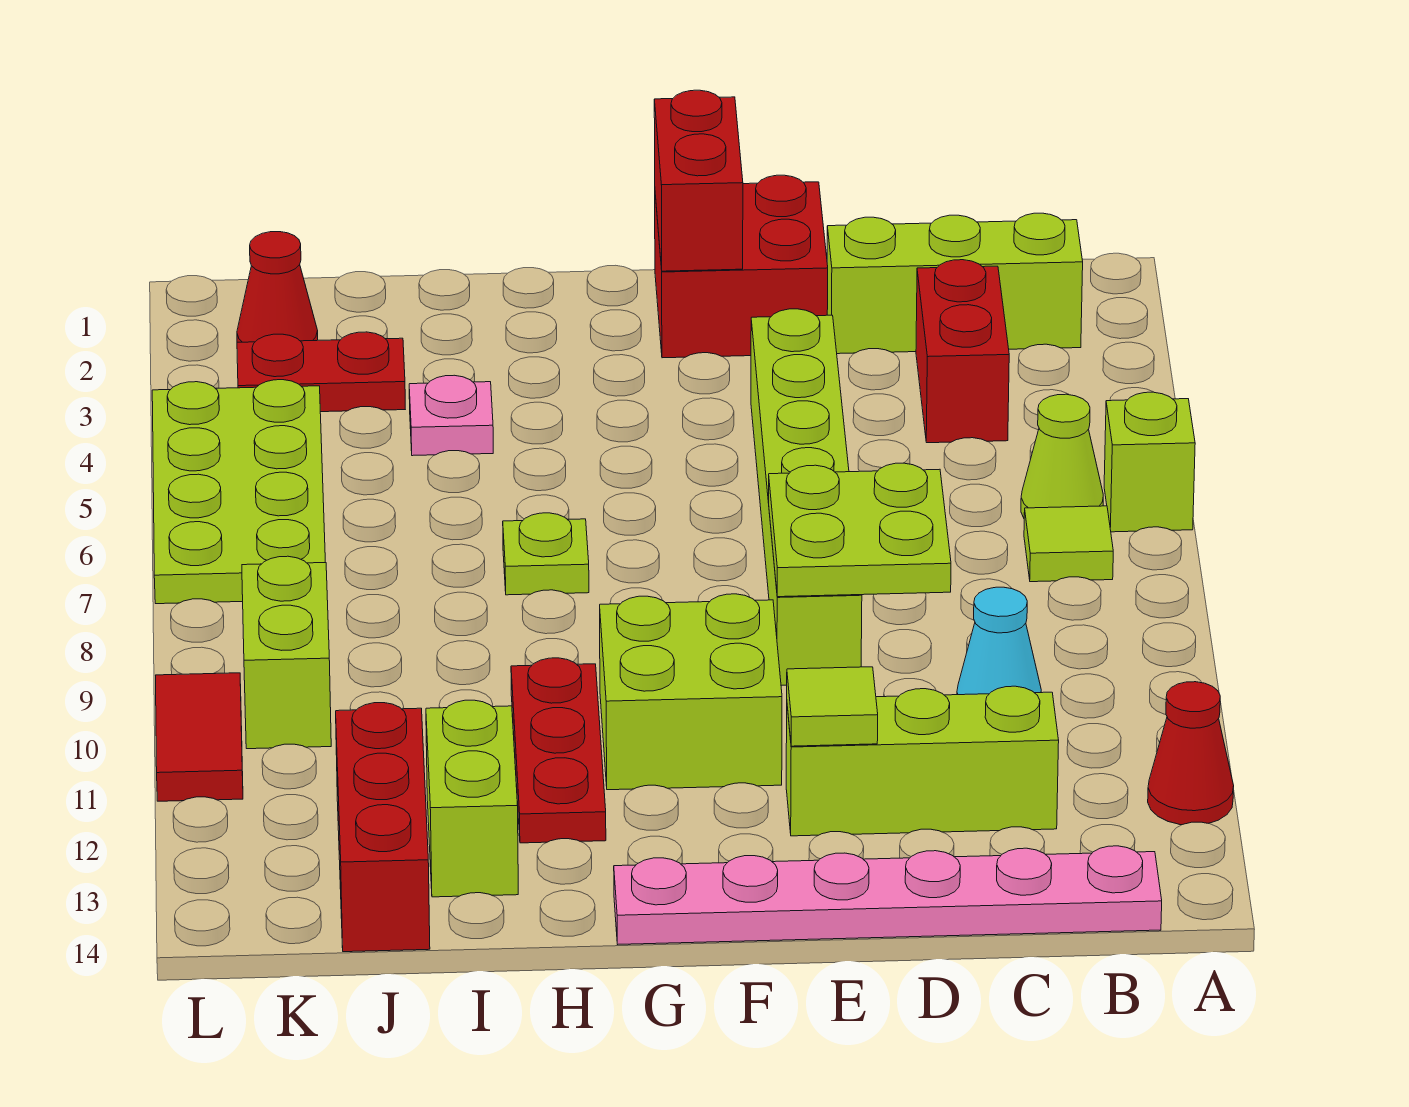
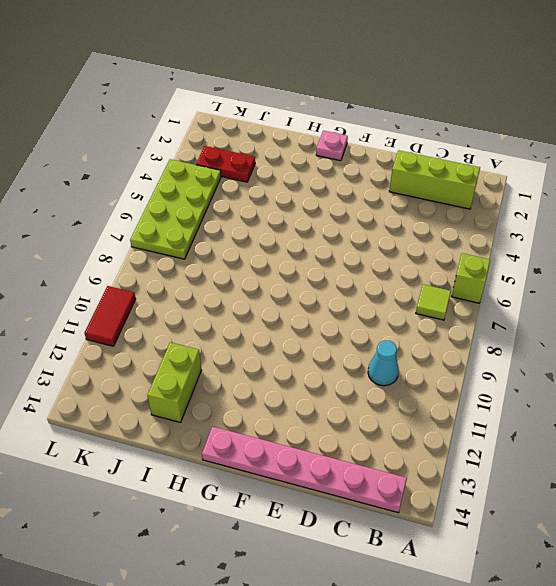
pink plate G1 level 1 -> pink plate I4 level 1
none -> red cone A12 level 1
none -> lime cone B6 level 1
none -> red brick C3:C4 level 1

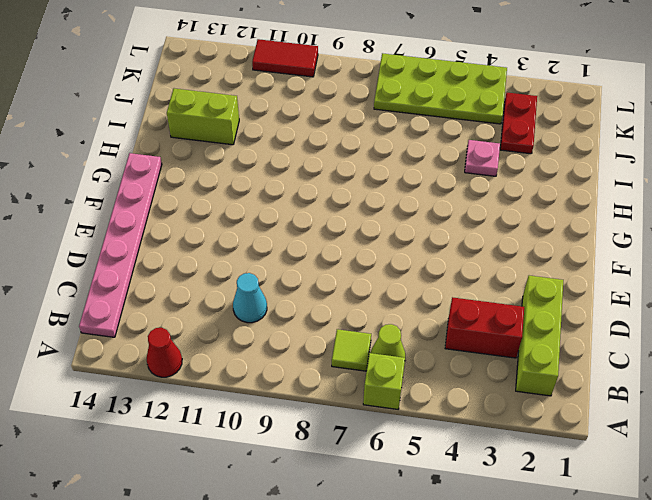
none -> lime brick C12:E12 level 1
none -> red brick E1:F2 level 1
none -> lime brick E4:E9 level 1

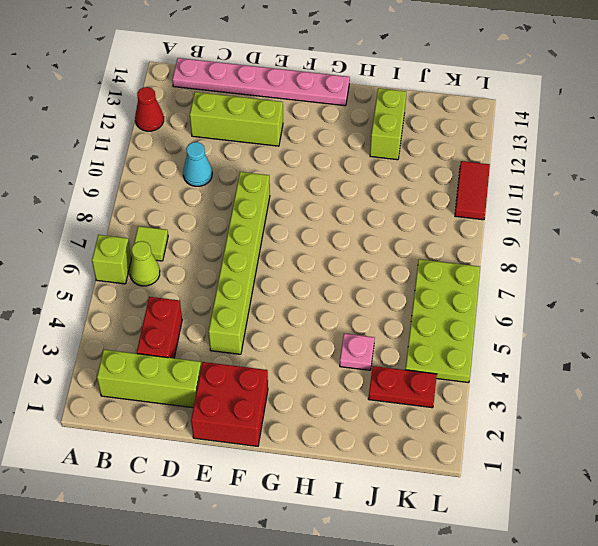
none -> lime brick F10:G11 level 1
none -> lime plate H7 level 1
none -> red plate H10:H12 level 1

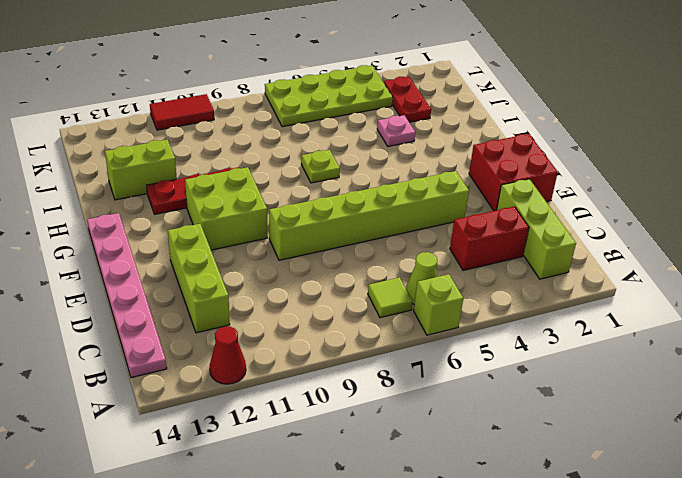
none -> cyan cone C10 level 1
none -> red brick J12:J14 level 1
none -> red cone K2 level 1

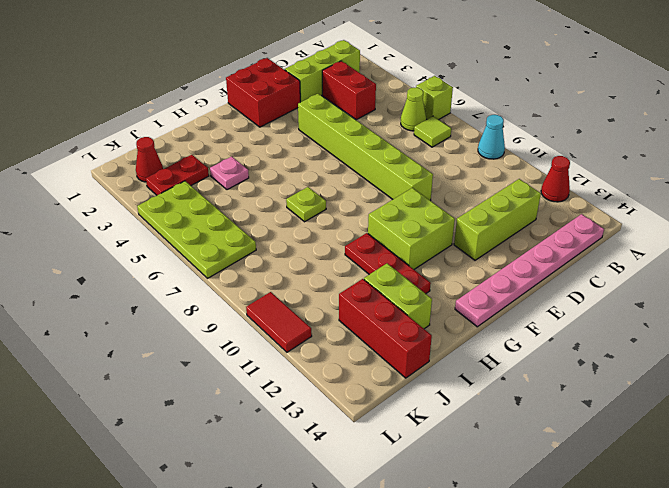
cyan cone A9 level 1 -> cyan cone C10 level 1
none -> lime brick K9:K10 level 1
none -> lime plate D8:E9 level 2
none -> lime tile E12 level 2

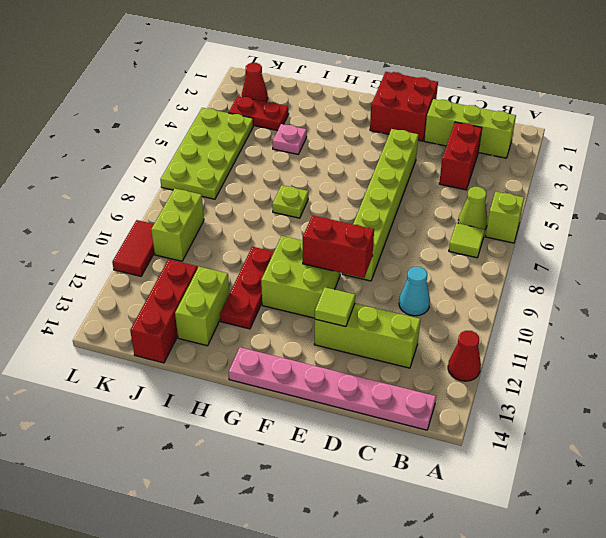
red brick E10:F10 level 2 -> red brick F1:F2 level 2
none -> lime plate D8:E9 level 2

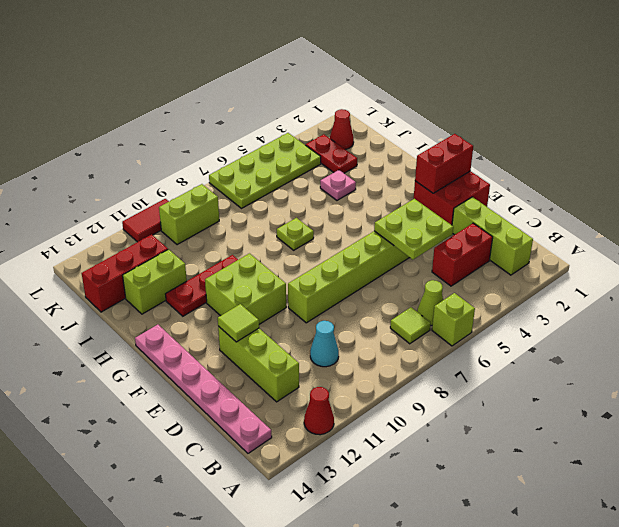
lime plate D4:E5 level 2 -> lime plate D8:E9 level 2

